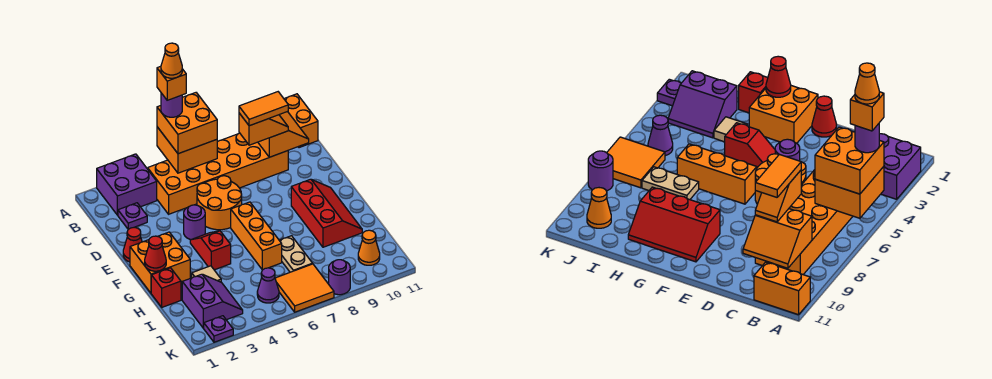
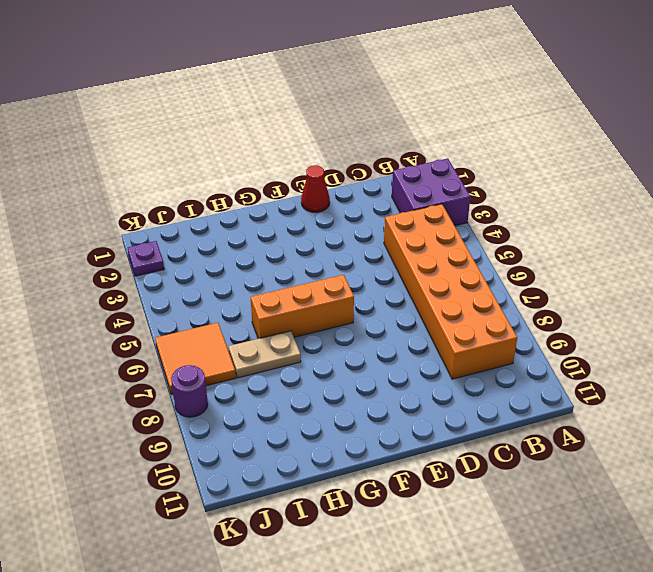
none -> orange brick A11:B11 level 1
none -> purple plate C2 level 1
none -> orange round brick D5:E6 level 1

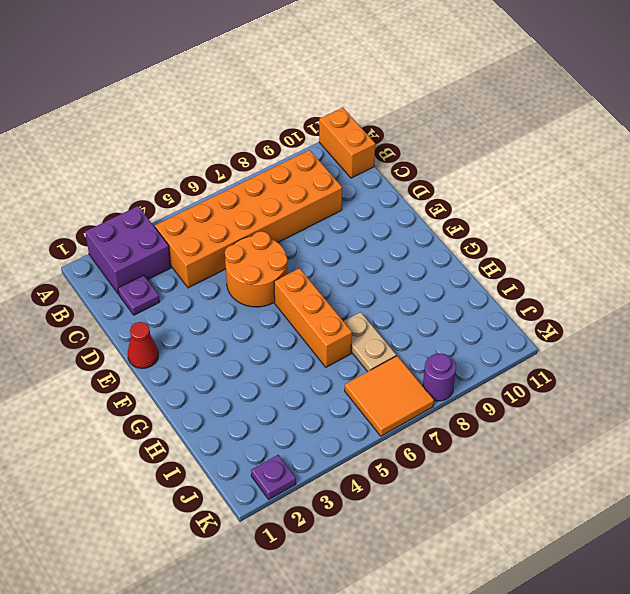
none -> purple round brick E4 level 1
none -> orange brick F1:G2 level 1
none -> red slope F4:G4 level 1 top G

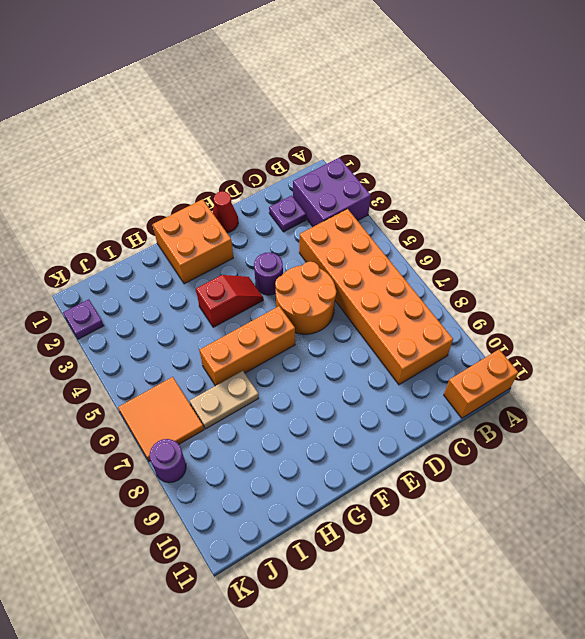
none -> red slope F9:H10 level 1 top 9
none -> red brick H1 level 1
none -> tan tile H3 level 1

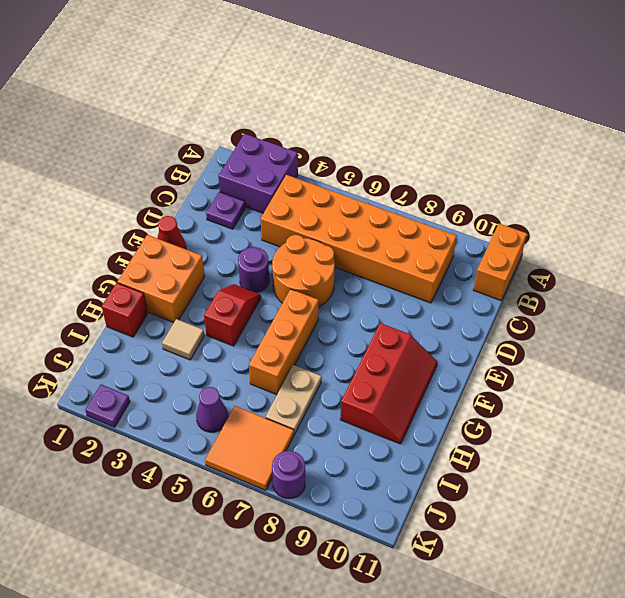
none -> purple slope I2:J3 level 1 top 2
none -> orange cone J10 level 1
none -> orange brick A5:B6 level 2

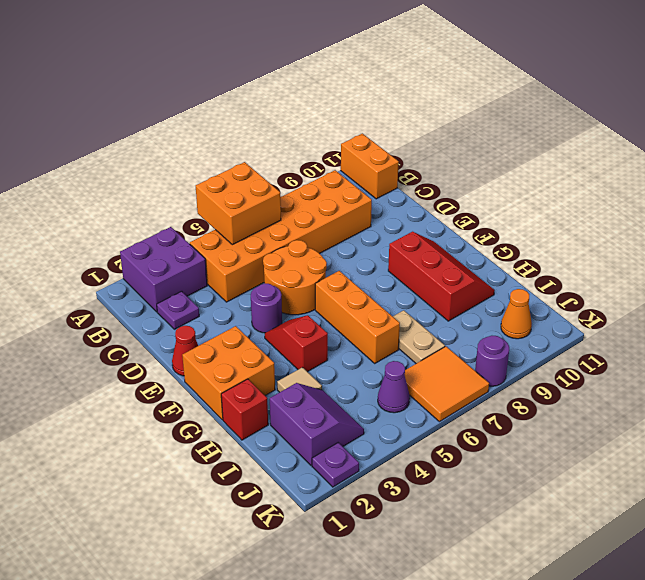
none -> orange slope B9:C10 level 2 top 9
none -> red cone G1 level 2
none -> orange brick A5:B6 level 3

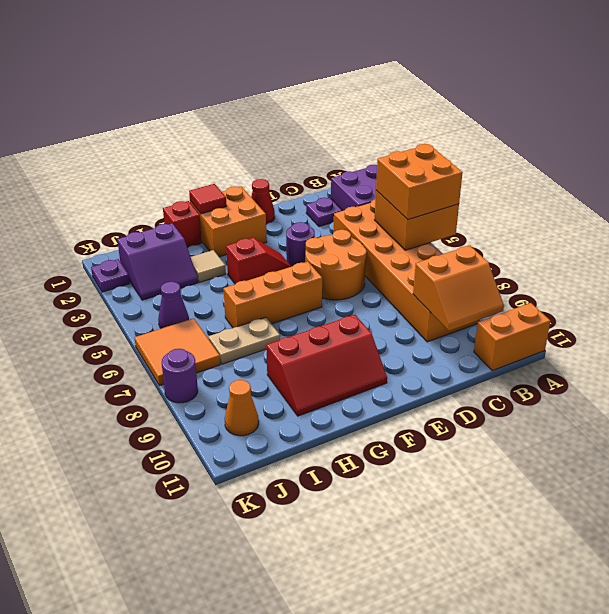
red tile G1 level 2 -> red cone G1 level 2
none -> orange slope C8:C9 level 3 top 8
none -> purple round brick A5 level 4
none -> orange tile C8:C9 level 4

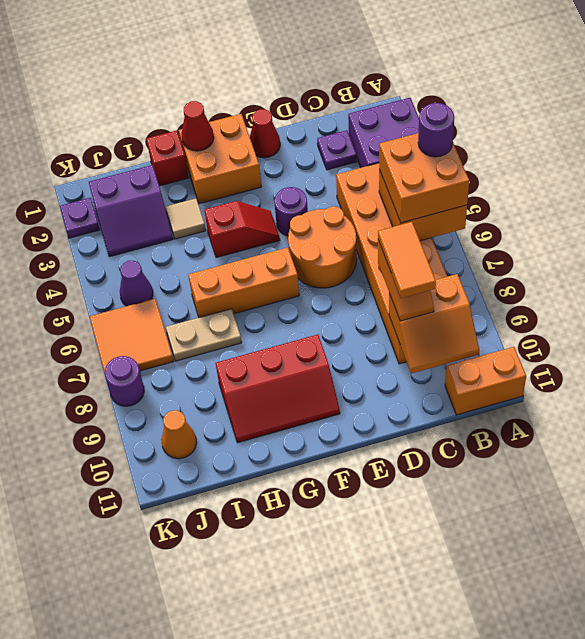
none -> orange brick A5 level 5
none -> orange cone A5 level 6

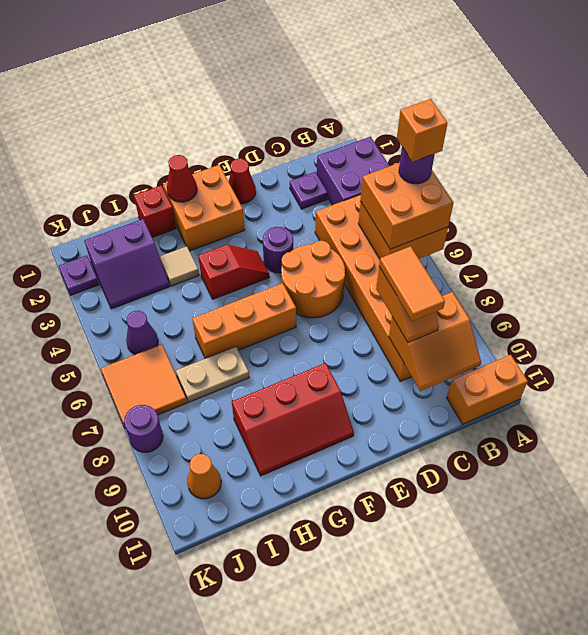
none -> orange cone A5 level 6

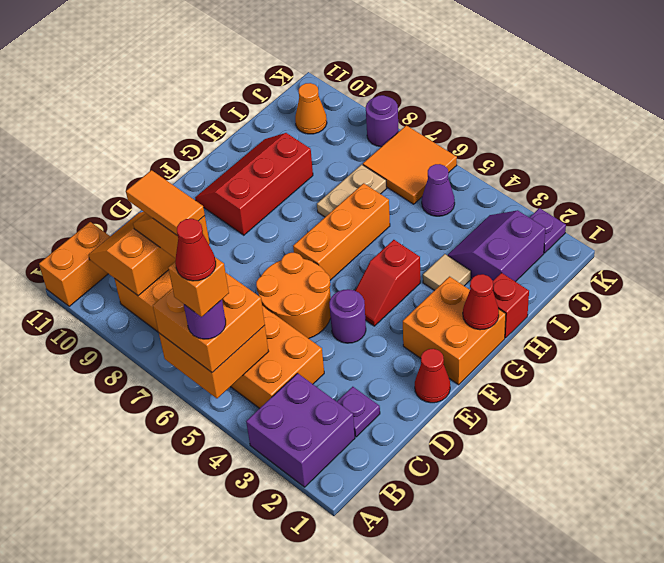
red cone A5 level 6 -> orange cone A5 level 6

